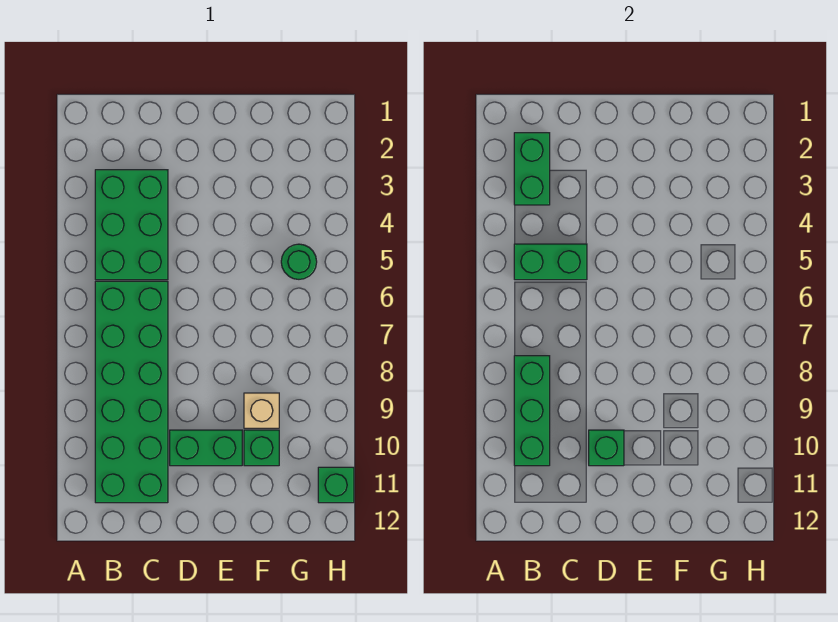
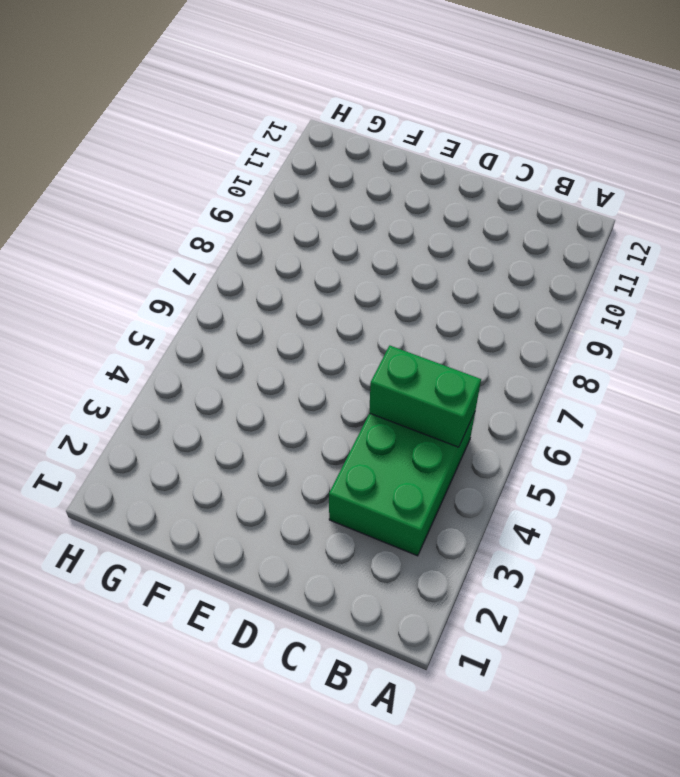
none -> green brick B6:C11 level 1
none -> green brick D10:E10 level 1

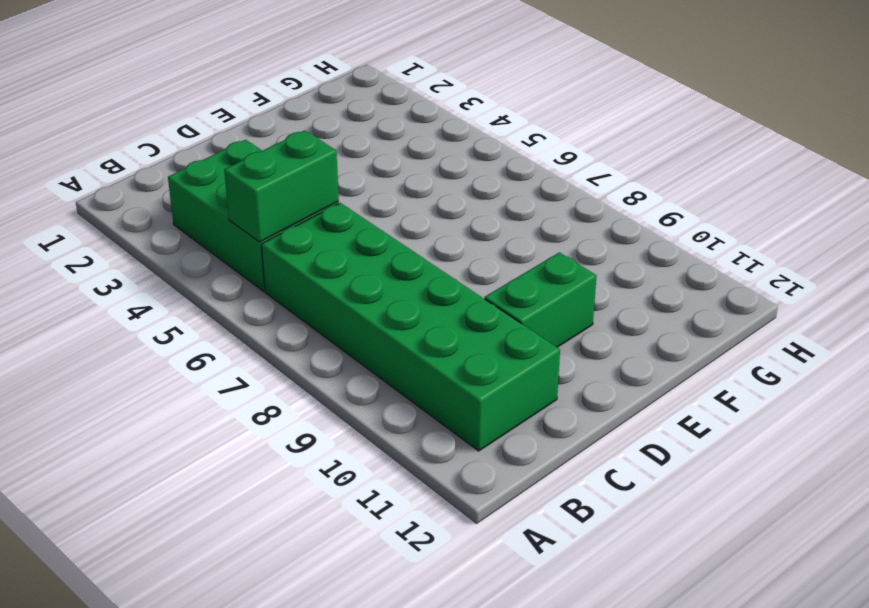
none -> tan brick F9 level 1
none -> green brick F10 level 1

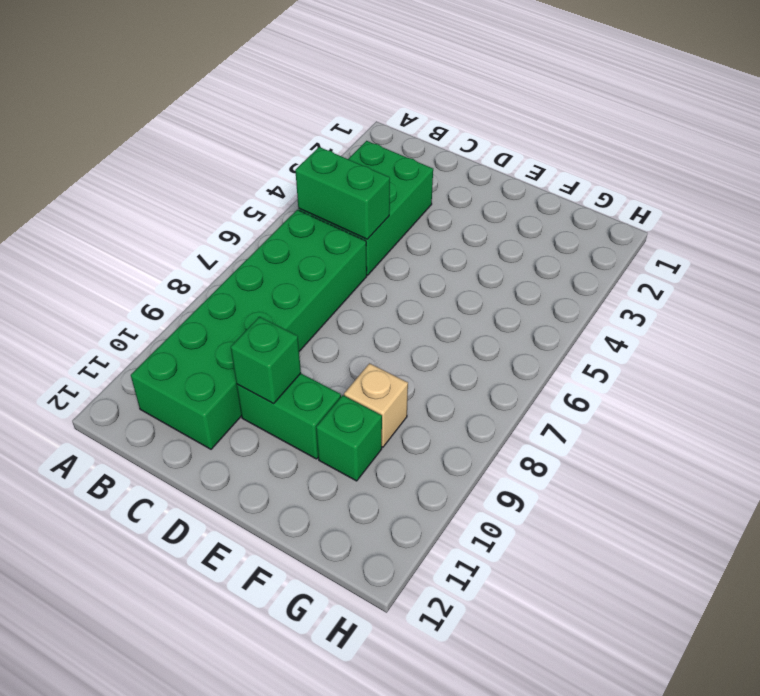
none -> green round brick G5 level 1
none -> green brick H11 level 1

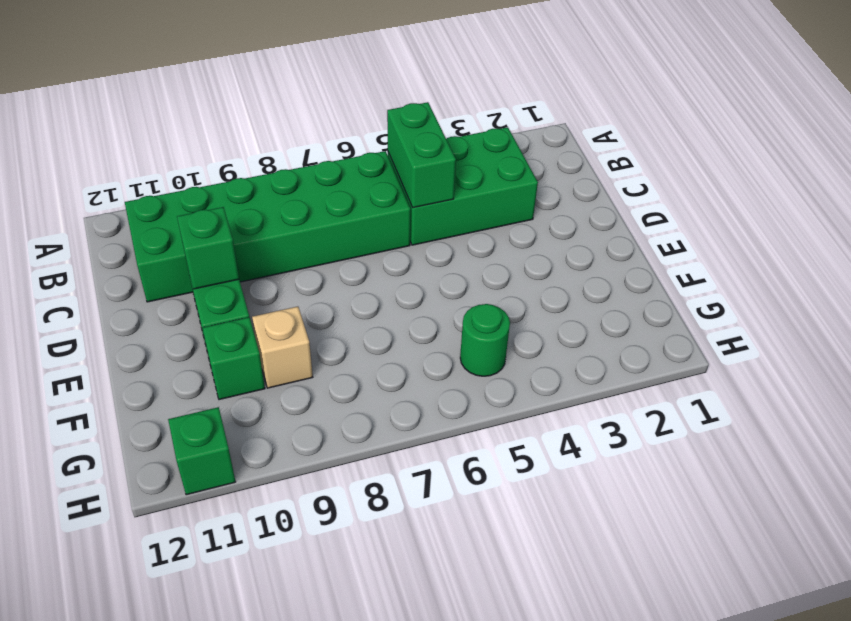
none -> green brick B2:B3 level 2
none -> green brick B8:B10 level 2

